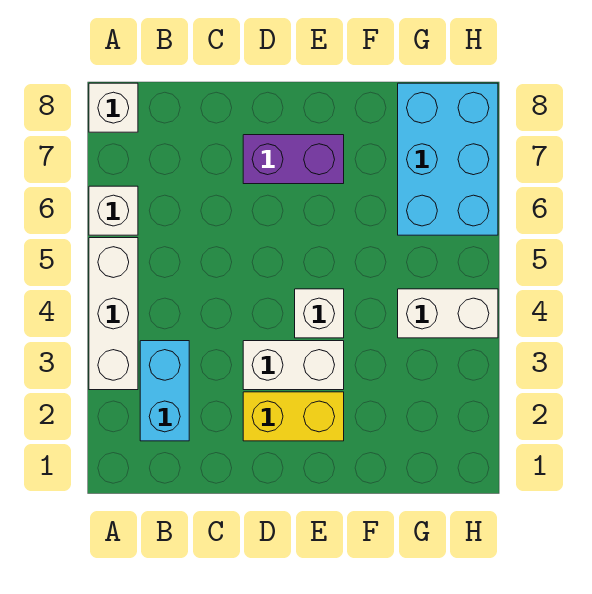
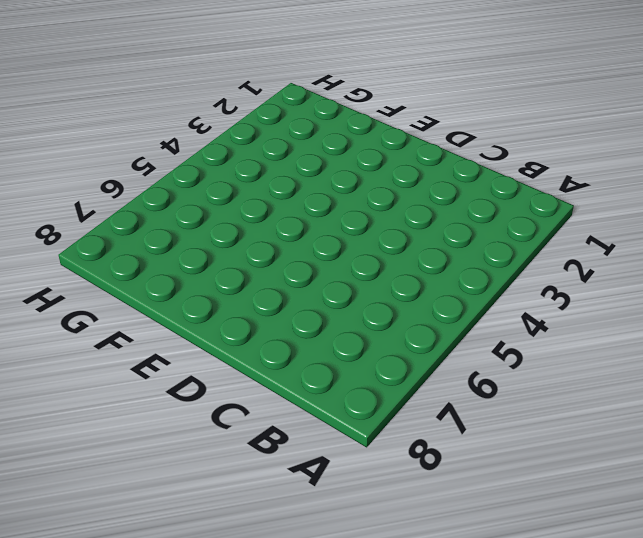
none -> white brick A3:A5 level 1
none -> white brick A6 level 1

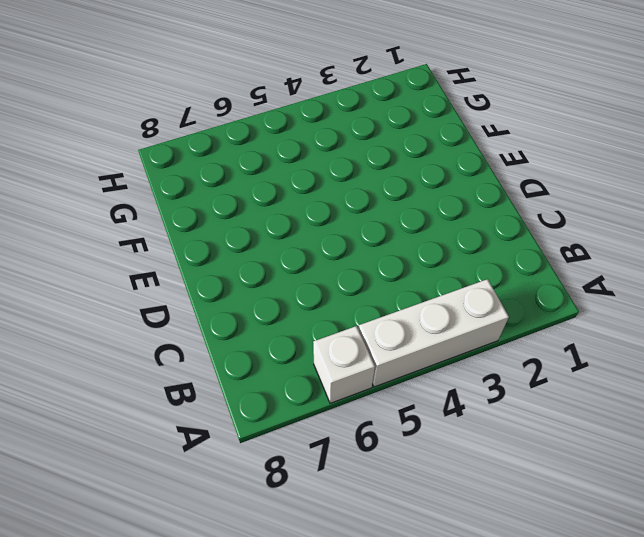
none -> white brick A8 level 1
none -> cyan brick B2:B3 level 1

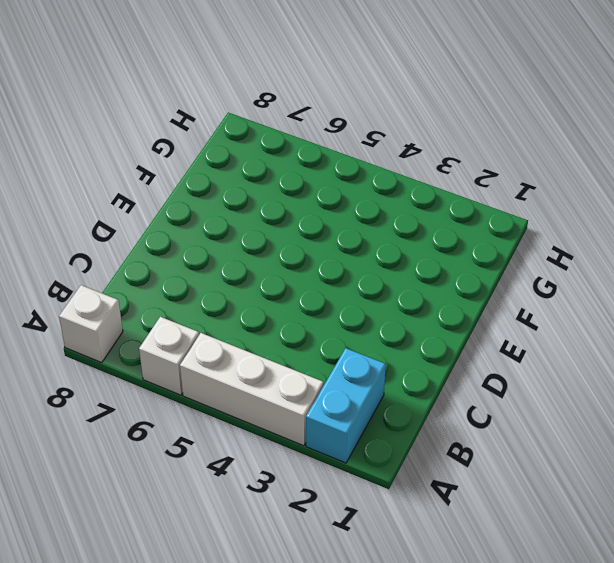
cyan brick A2:B2 level 1 -> cyan brick B2:B3 level 1
none -> yellow brick D2:E2 level 1
none -> white brick D3:E3 level 1

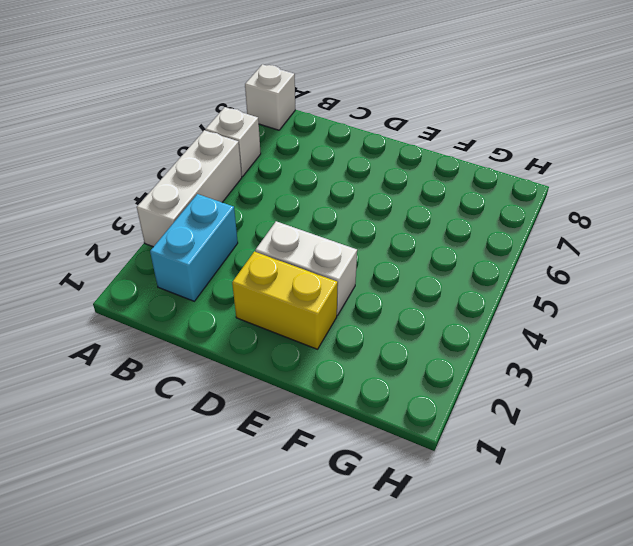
none -> purple brick D7:E7 level 1
none -> white brick E4 level 1

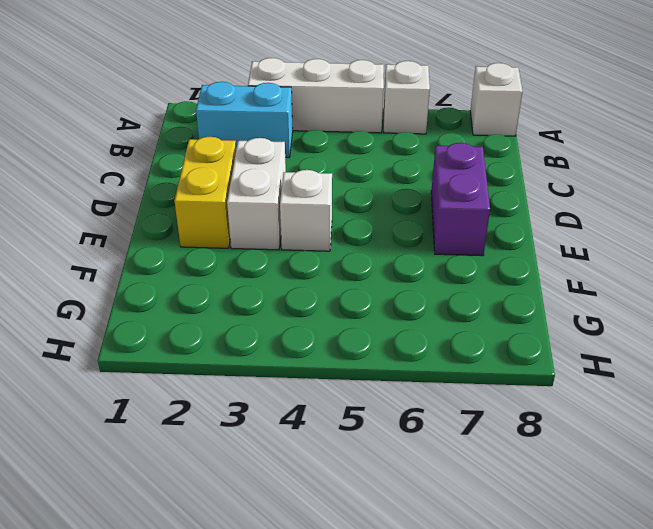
none -> white brick G4:H4 level 1
none -> cyan brick G6:H8 level 1

